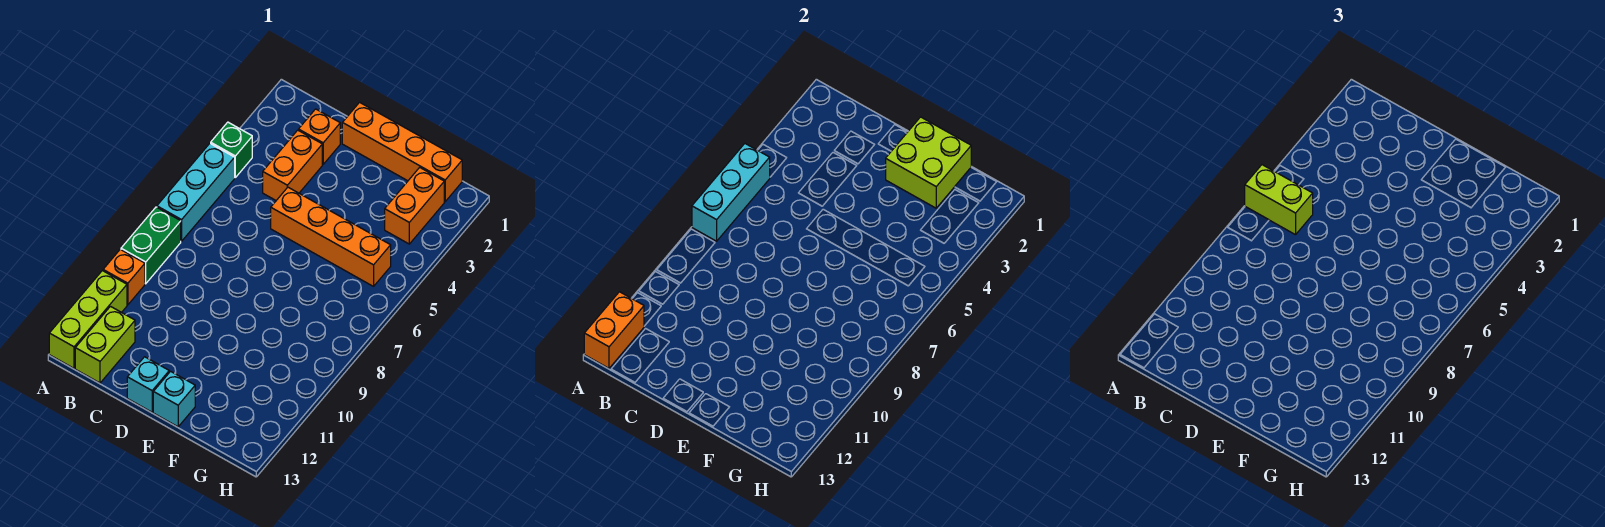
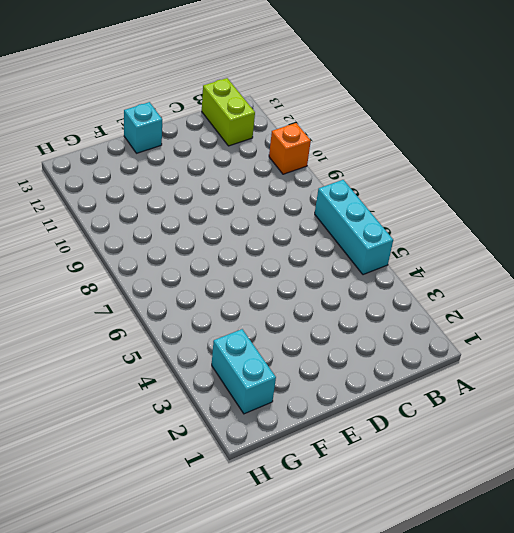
cyan brick G2:G3 level 1 -> orange brick G2:G3 level 1
none -> green brick A4 level 1
none -> green brick A8:A9 level 1
none -> lime brick A11:A13 level 1

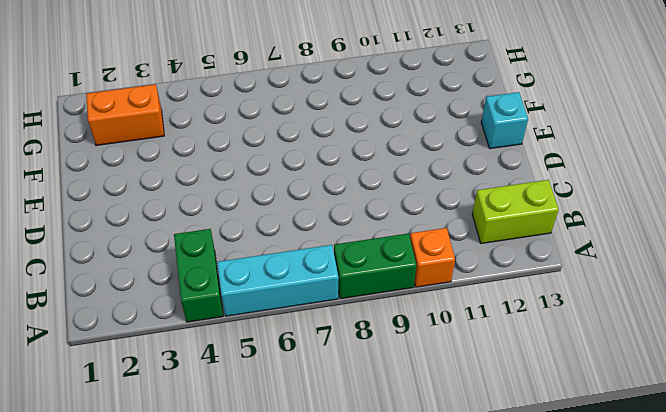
green brick A4:B4 level 1 -> green brick A4 level 1
none -> lime brick A11:A13 level 1
none -> orange brick C2 level 1
none -> orange brick C3:C4 level 1

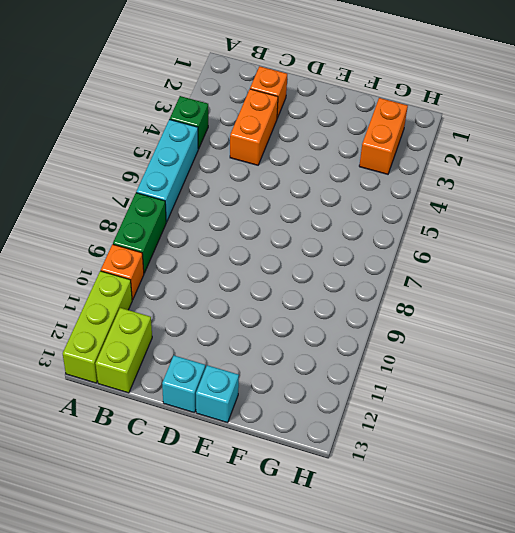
none -> orange brick D1:G1 level 1
none -> orange brick D5:G5 level 1
none -> cyan brick A5:A7 level 2

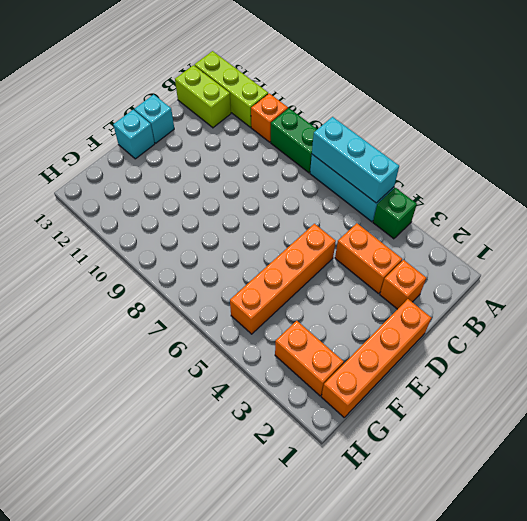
none -> orange brick A12:A13 level 2
none -> lime brick E1:F2 level 2
none -> lime brick A6:B6 level 3

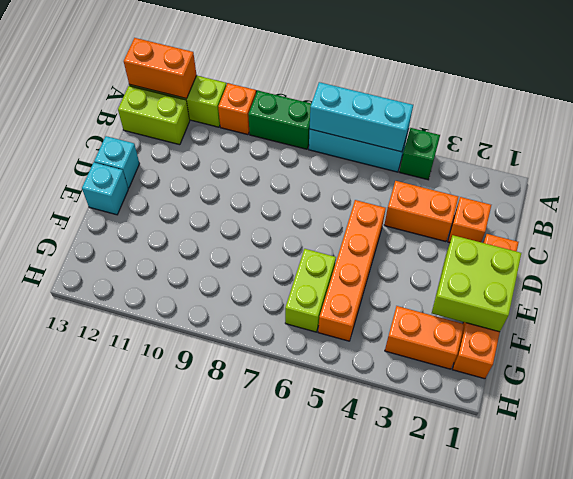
lime brick F6:G6 level 1 -> lime brick A6:B6 level 3

